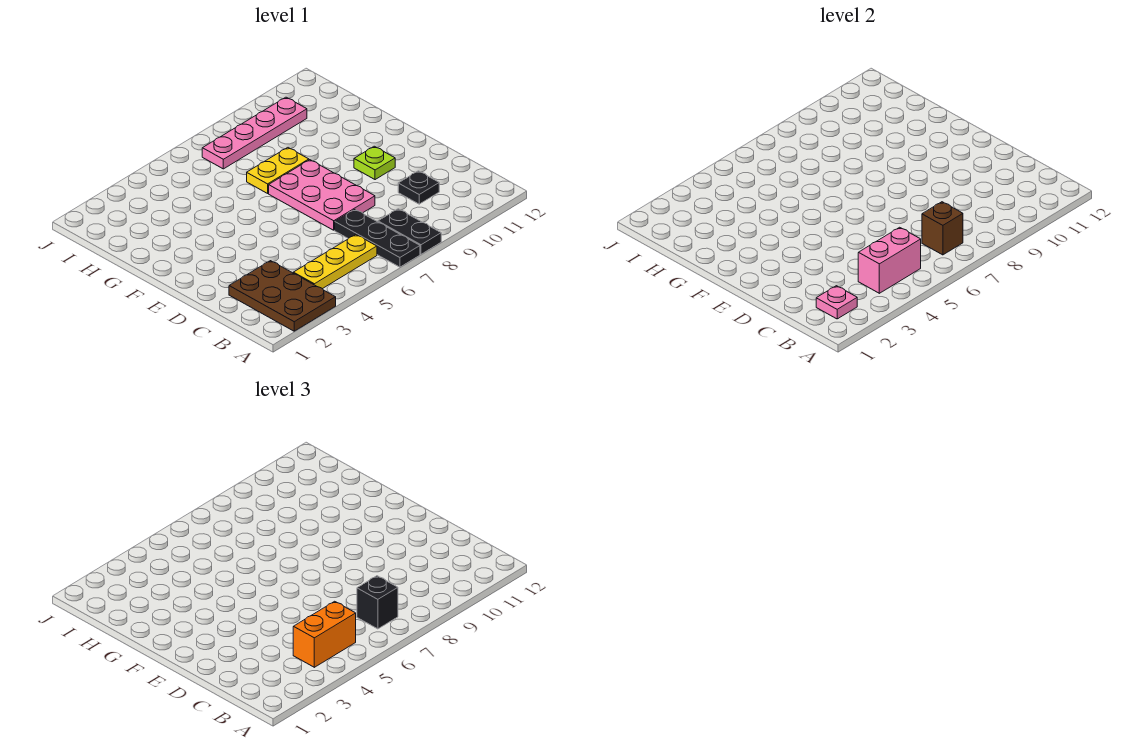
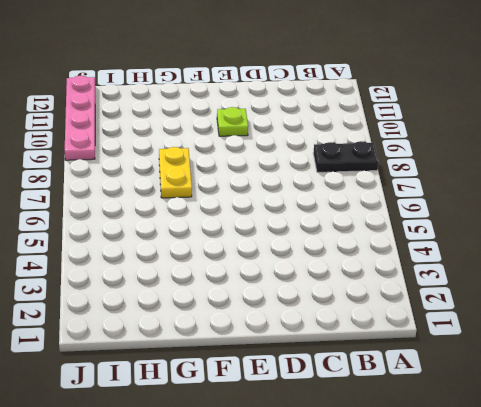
pink plate J9:J12 level 1 -> pink plate I7:I10 level 1
none -> brown plate A2:C3 level 1
none -> black plate A7:C7 level 1
none -> yellow plate B4:B6 level 1

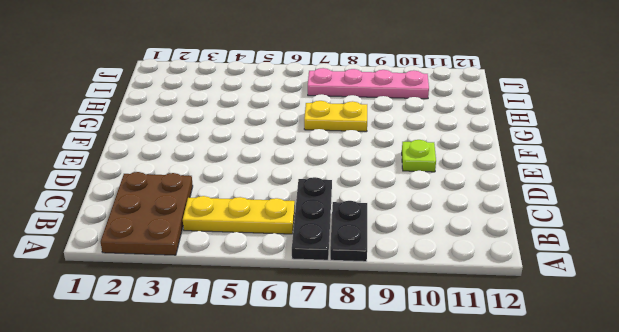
none -> black plate C10 level 1
none -> pink plate D7:F8 level 1
none -> pink plate B2 level 2

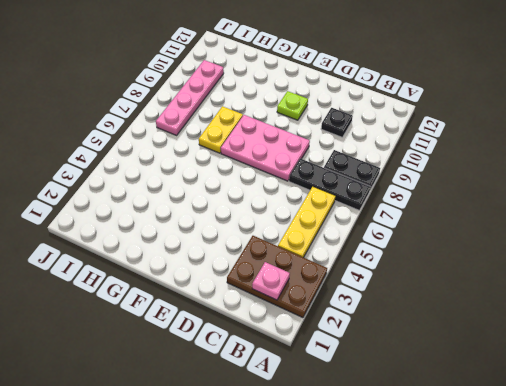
none -> pink brick B4:B5 level 2
none -> brown brick B7 level 2
none -> orange brick B4:B5 level 3

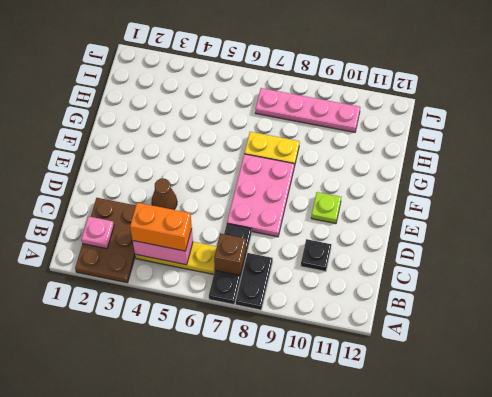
brown cone D4 level 1 -> none
none -> black brick B7 level 3

